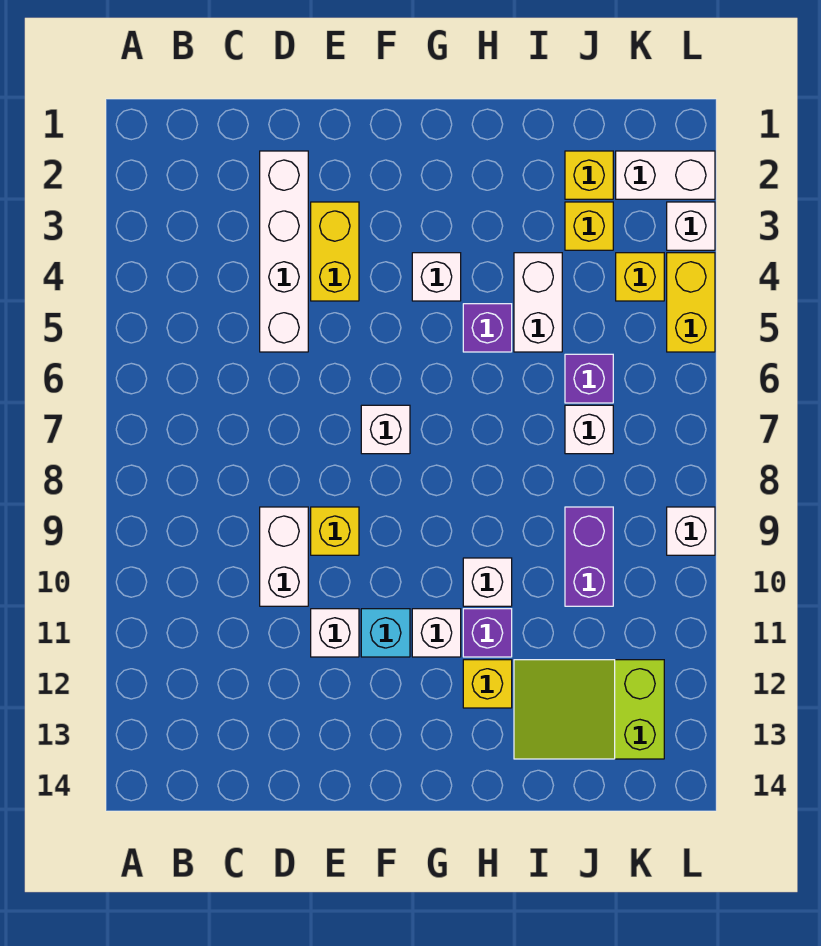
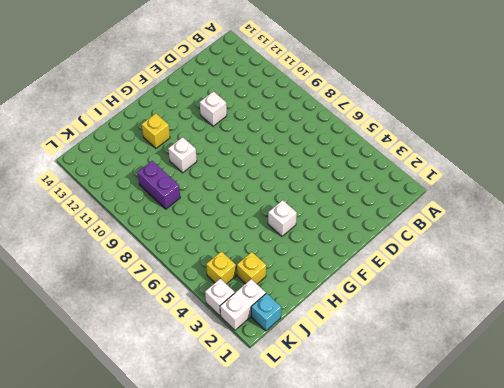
cyan brick K1 level 1 -> cyan brick F11 level 1
none -> white brick D2:D5 level 1
none -> white brick D9:D10 level 1
none -> yellow brick E3:E4 level 1

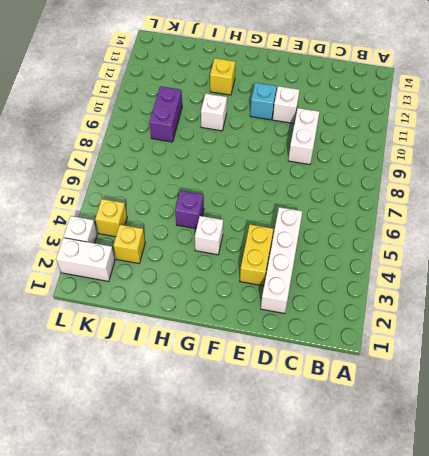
none -> yellow brick E9 level 1
none -> white brick F7 level 1
none -> white brick G11 level 1

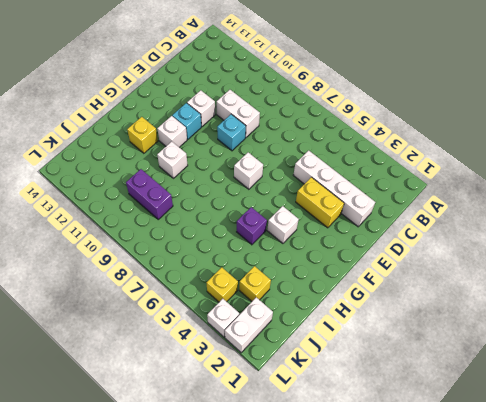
cyan brick E9 level 1 -> yellow brick E9 level 1
none -> purple brick H11 level 1
none -> white brick I4:I5 level 1
none -> lime slope I12:K13 level 1 top K

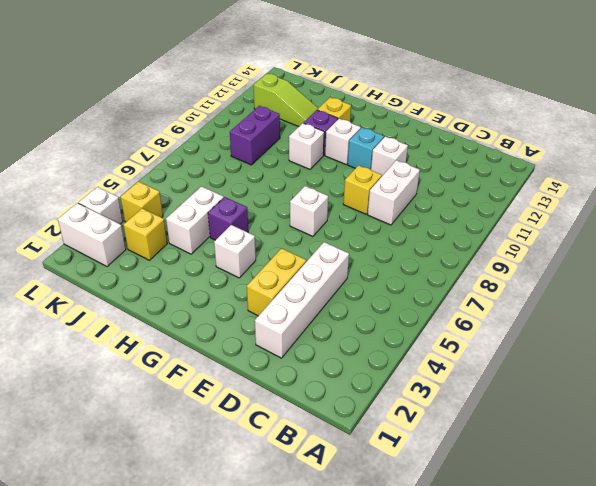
lime slope I12:K12 level 1 top K -> lime slope I12:K13 level 1 top K
none -> yellow brick J2 level 1
none -> purple brick J6 level 1
none -> white brick J7 level 1

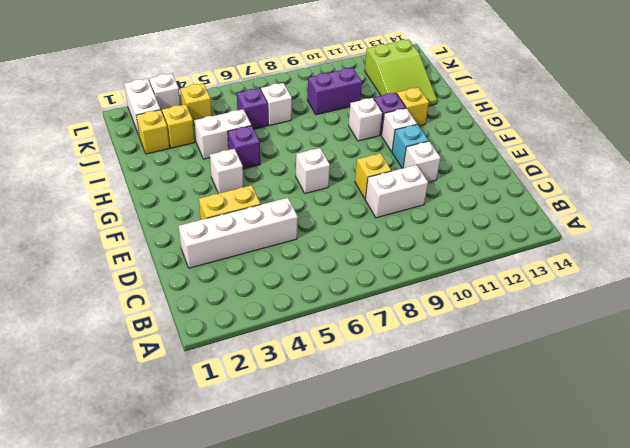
none -> yellow brick L4:L5 level 1
none -> white brick L9 level 1

